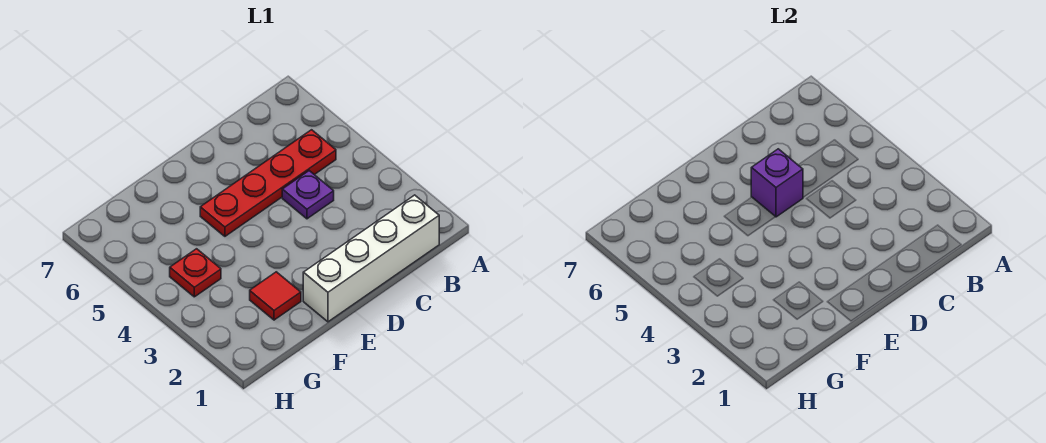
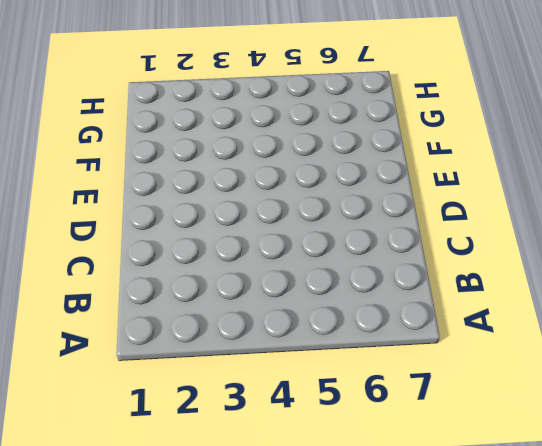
none -> white brick B1:E1 level 1
none -> red plate B5:E5 level 1

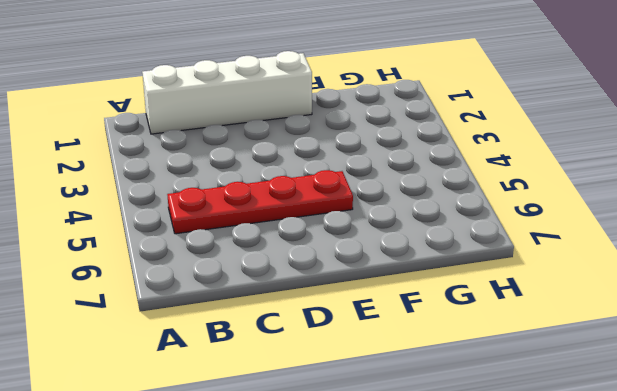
none -> purple plate C4 level 1
none -> red tile F2 level 1

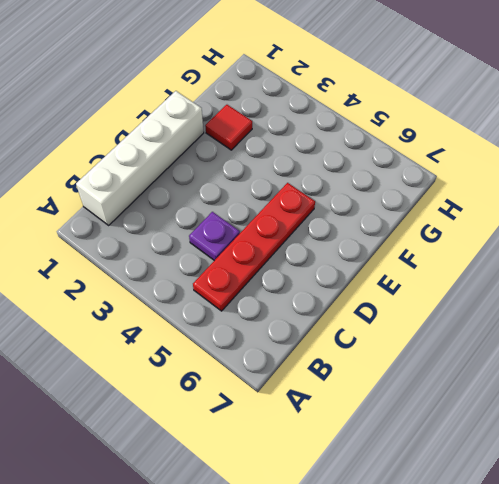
none -> red plate G4 level 1
none -> purple brick D5 level 2

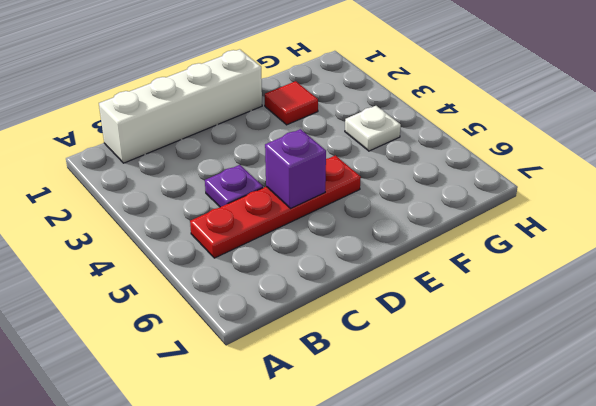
white plate G4 level 1 -> red plate G4 level 1

